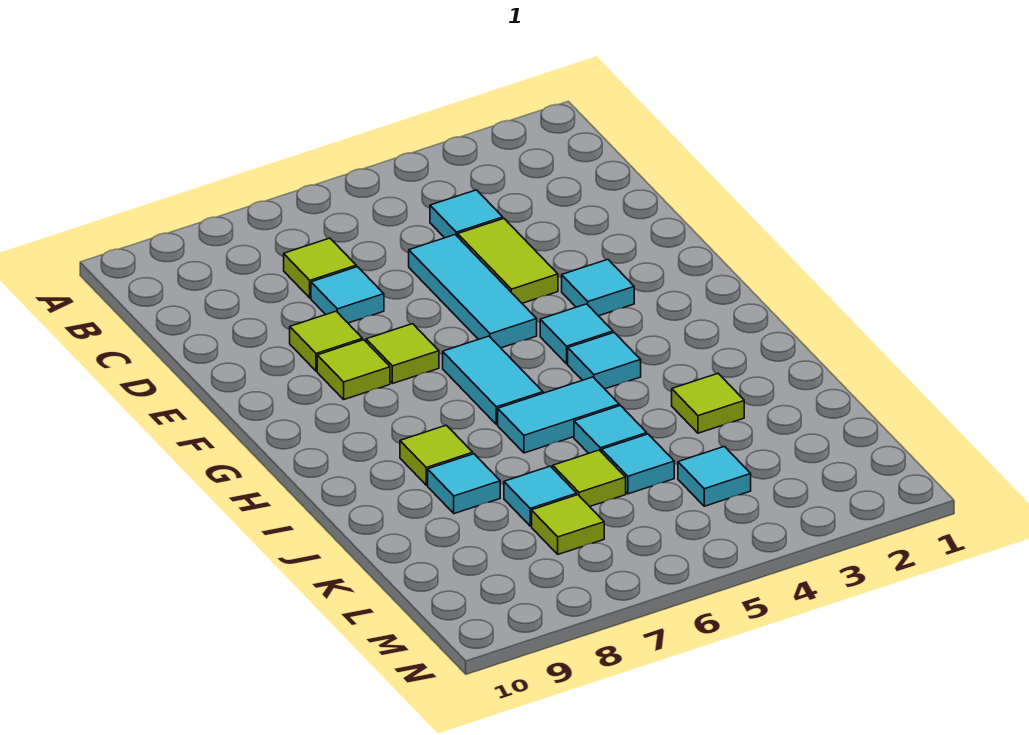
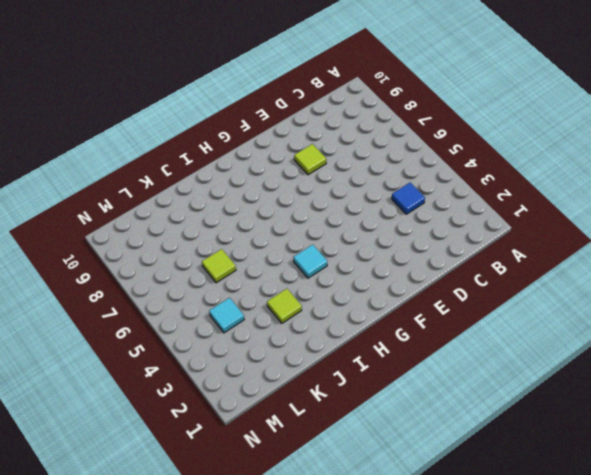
blue tile C4 level 1 -> cyan tile C4 level 1
none -> lime tile C7 level 1
none -> lime tile D4:E4 level 1
none -> cyan tile D5:F5 level 1

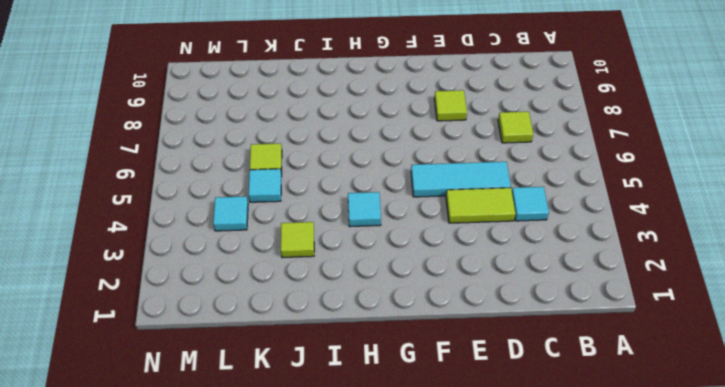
none -> cyan tile D7 level 1
none -> cyan tile F3 level 1
none -> lime tile F7 level 1

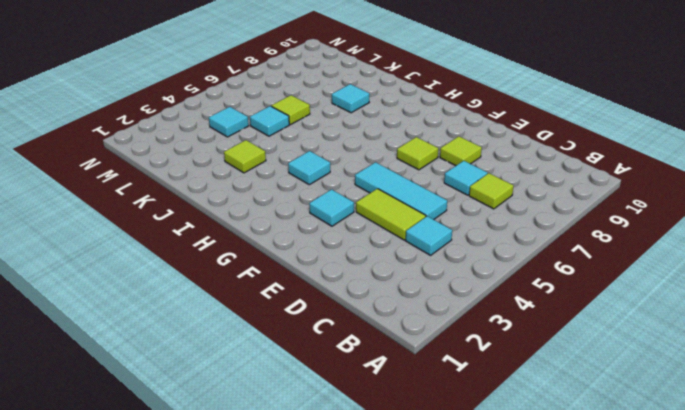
none -> lime tile F8 level 1
none -> cyan tile G4 level 1
none -> cyan tile G6:H6 level 1

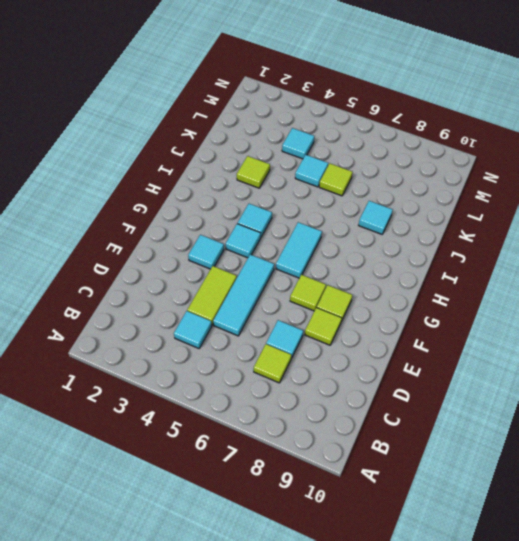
none -> cyan tile I5:I6 level 1
none -> lime tile I8 level 1
none -> cyan tile J5 level 1

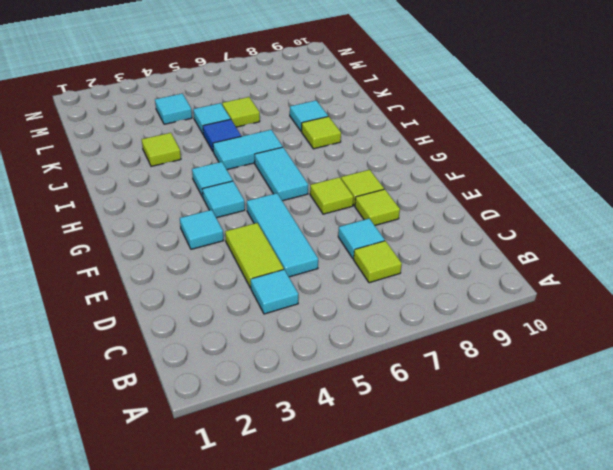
blue tile J5 level 1 -> cyan tile J5 level 1
none -> cyan tile K7 level 1
none -> lime tile L7 level 1

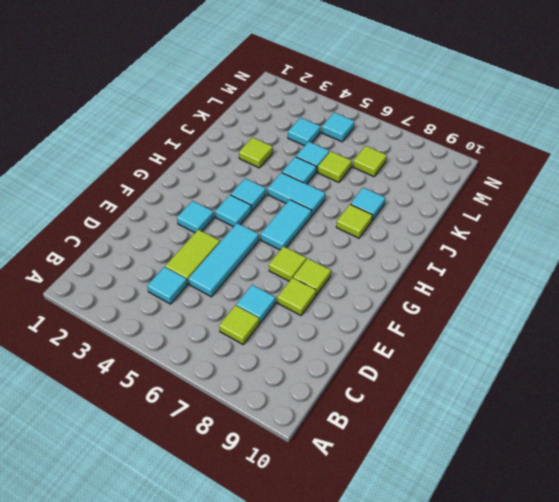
cyan tile M5 level 1 -> cyan tile K7 level 1

